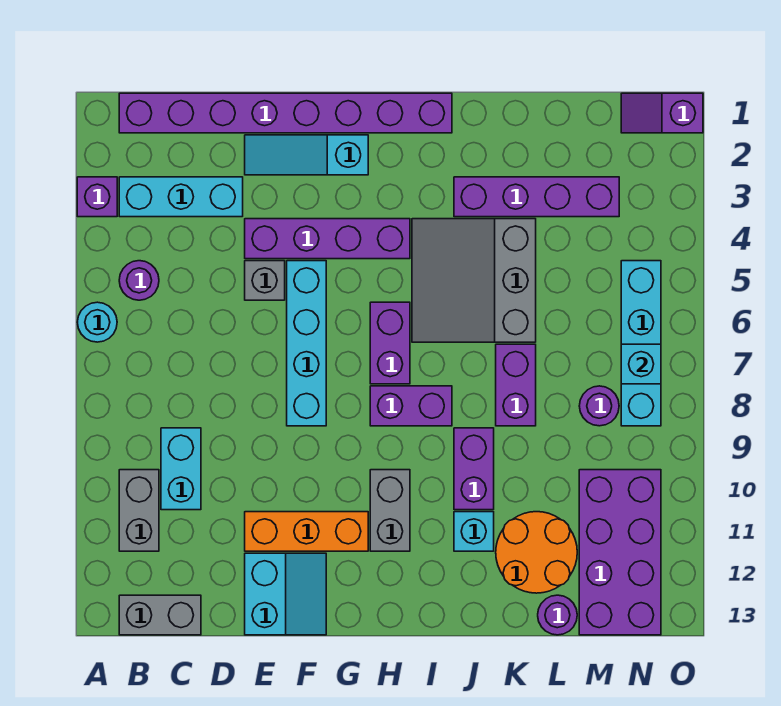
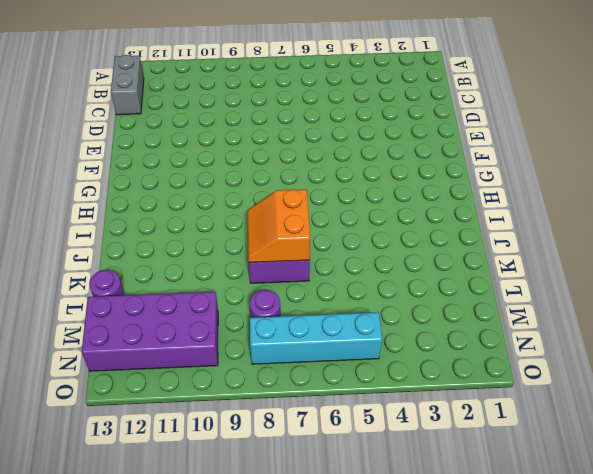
orange slope J7:K8 level 2 top 7 -> none
none -> purple brick A3 level 1
none -> cyan round brick A6 level 1
none -> purple brick B1:I1 level 1

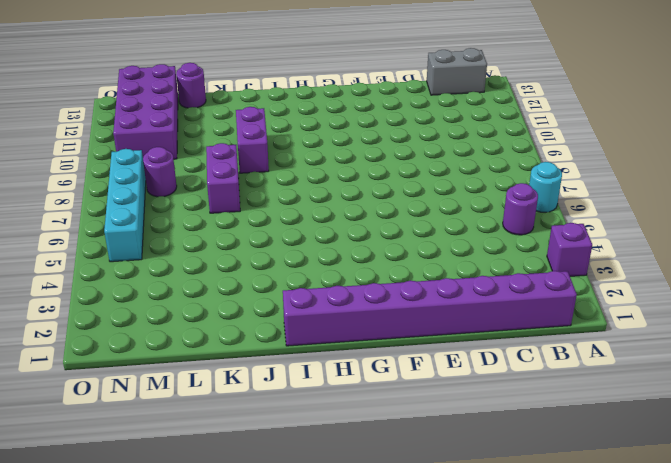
none -> cyan brick B3:D3 level 1
none -> grey brick B10:B11 level 1
none -> cyan brick C9:C10 level 1

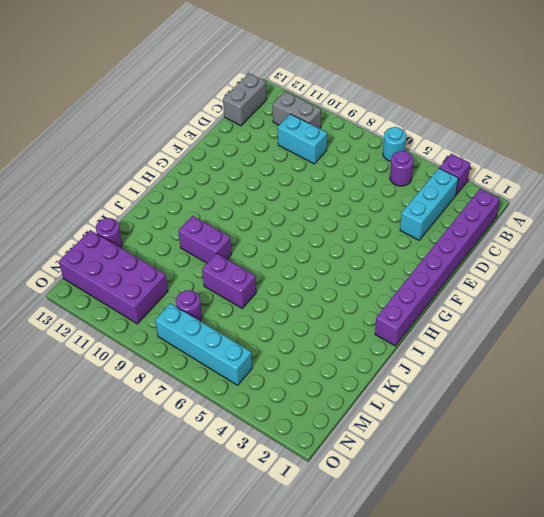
none -> cyan slope E2:G2 level 1 top G
none -> purple brick E4:H4 level 1
none -> grey brick E5 level 1

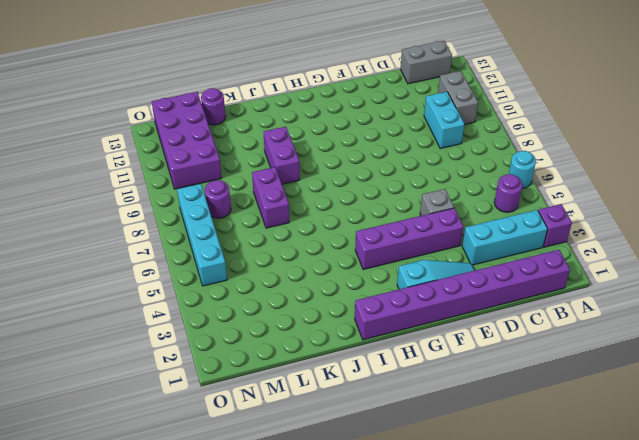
none -> orange brick E11:G11 level 1
none -> cyan slope E12:F13 level 1 top E
none -> cyan brick F5:F8 level 1

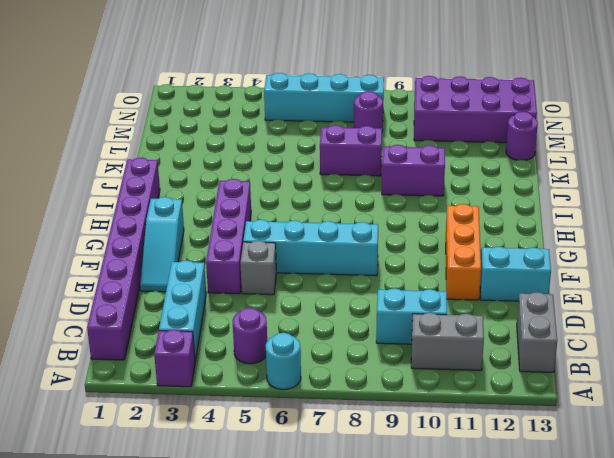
none -> purple brick H6:H7 level 1
none -> purple brick H8:I8 level 1
none -> grey brick H10:H11 level 1

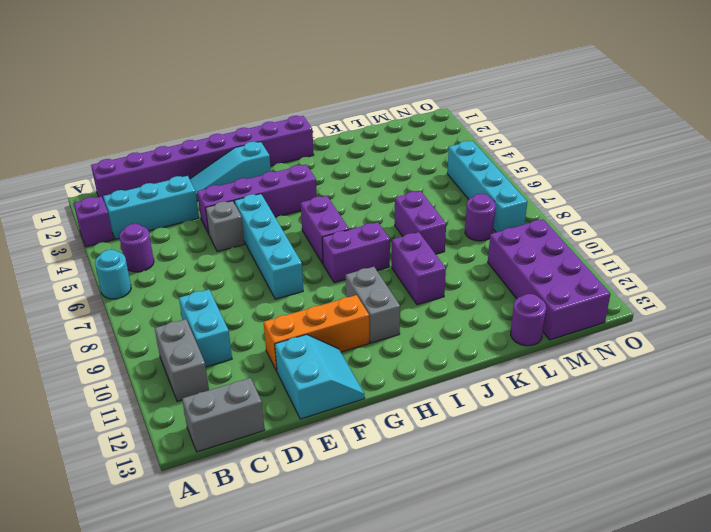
none -> grey slope I4:K6 level 1 top K
none -> purple brick J3:M3 level 1
none -> cyan brick J11 level 1

